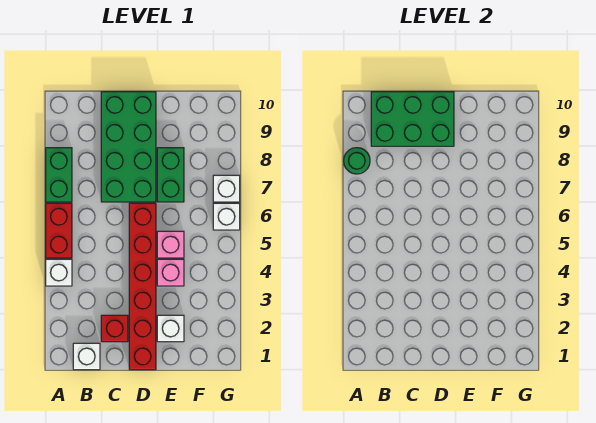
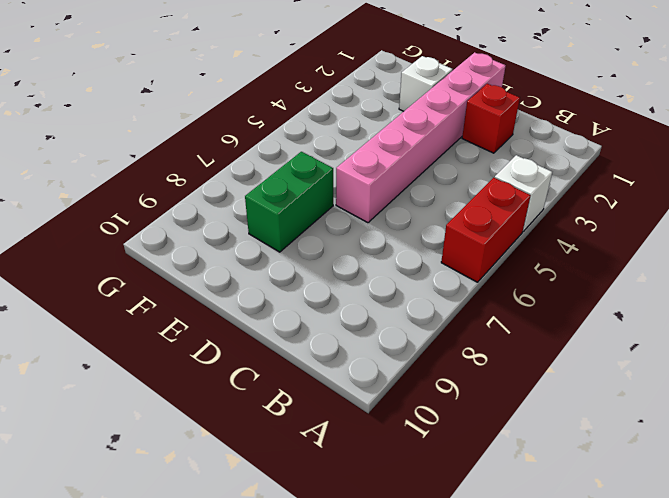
pink brick D1:D6 level 1 -> red brick D1:D6 level 1
none -> green brick A7:A8 level 1
none -> white brick B1 level 1
none -> green brick C7:D10 level 1

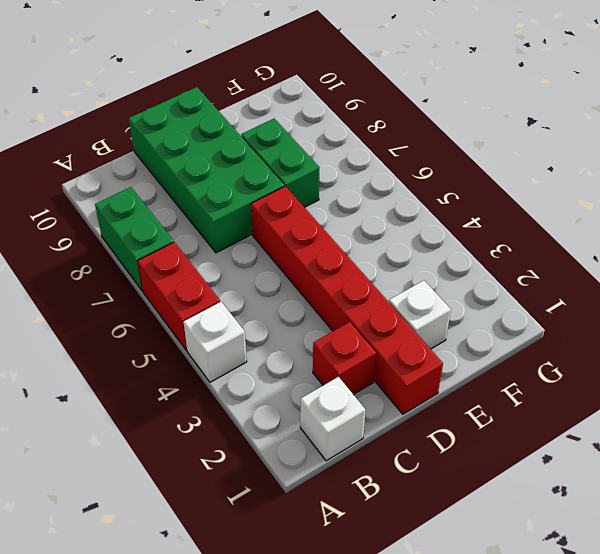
none -> pink brick E4 level 1
none -> pink brick E5 level 1
none -> white brick G6 level 1

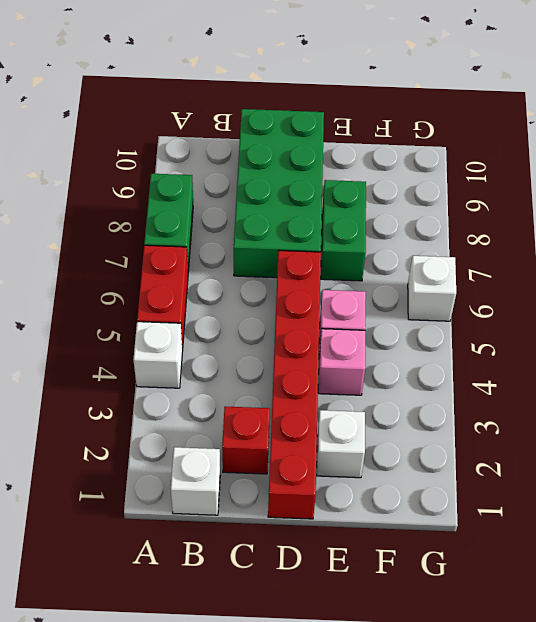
none -> white brick G7 level 1
none -> green round brick A8 level 2
none -> green brick B9:D10 level 2

